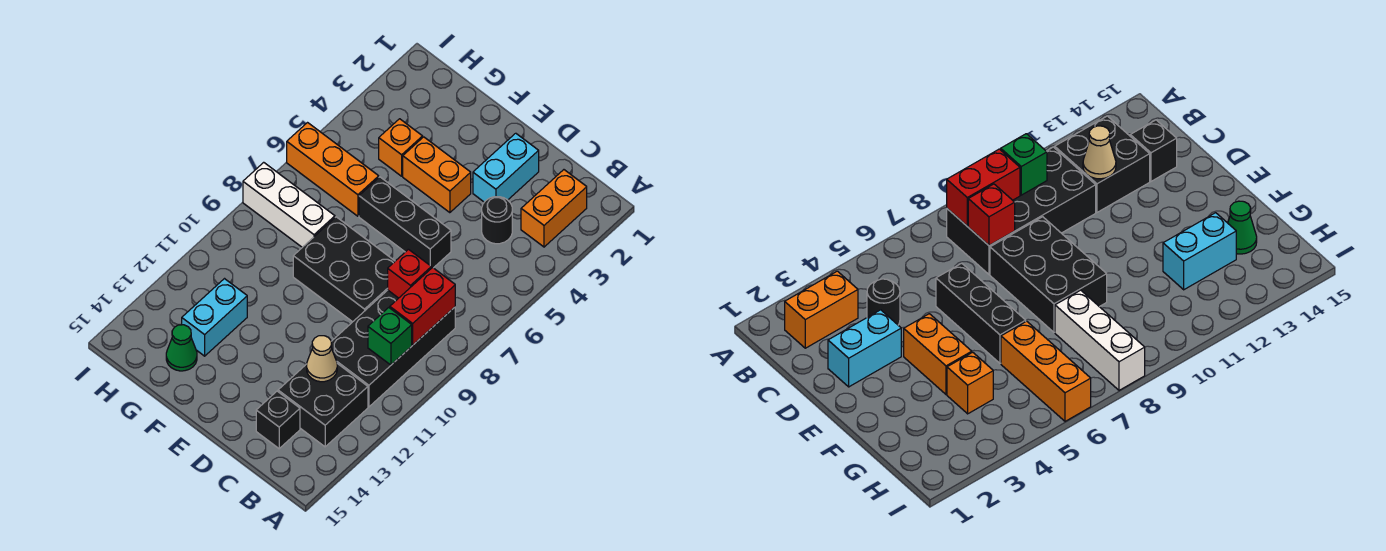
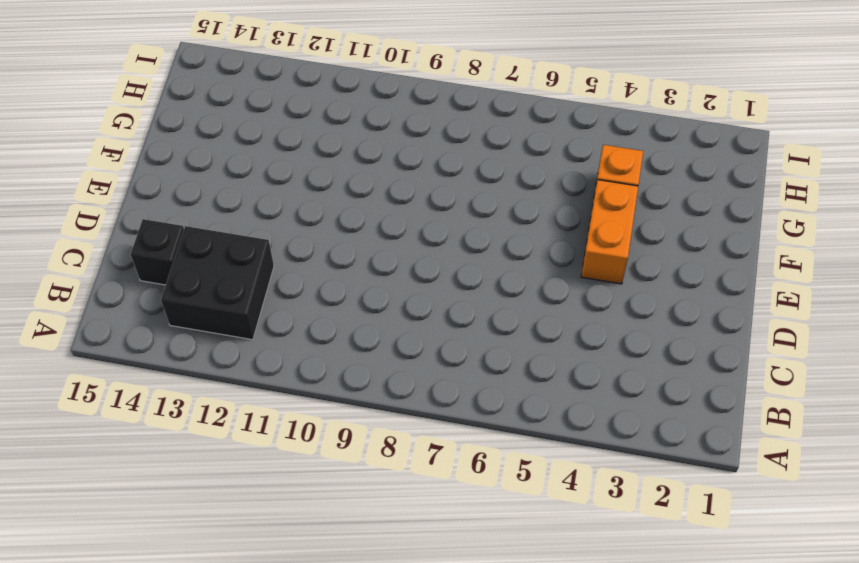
none -> orange brick B2:B3 level 1
none -> black brick B8:C11 level 1
none -> black round brick C4 level 1

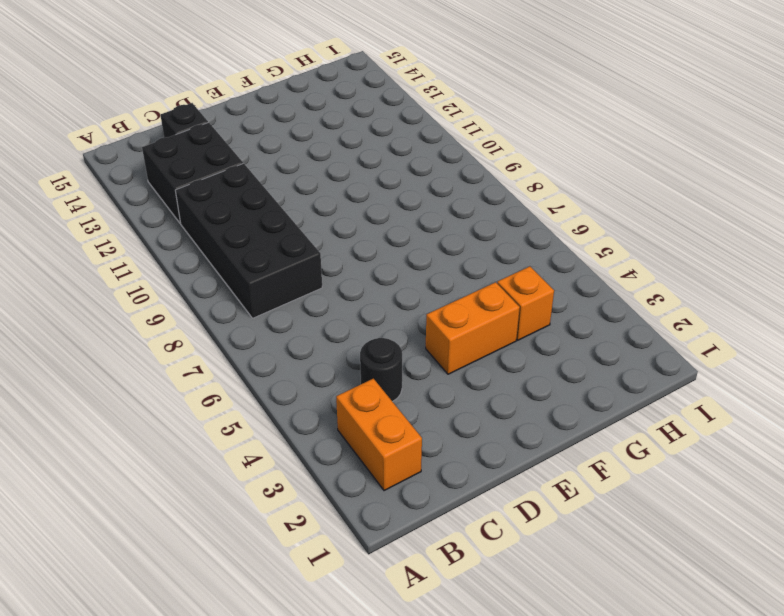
none -> cyan brick D2:D3 level 1
none -> black brick D6:F6 level 1
none -> black brick D8:F9 level 1

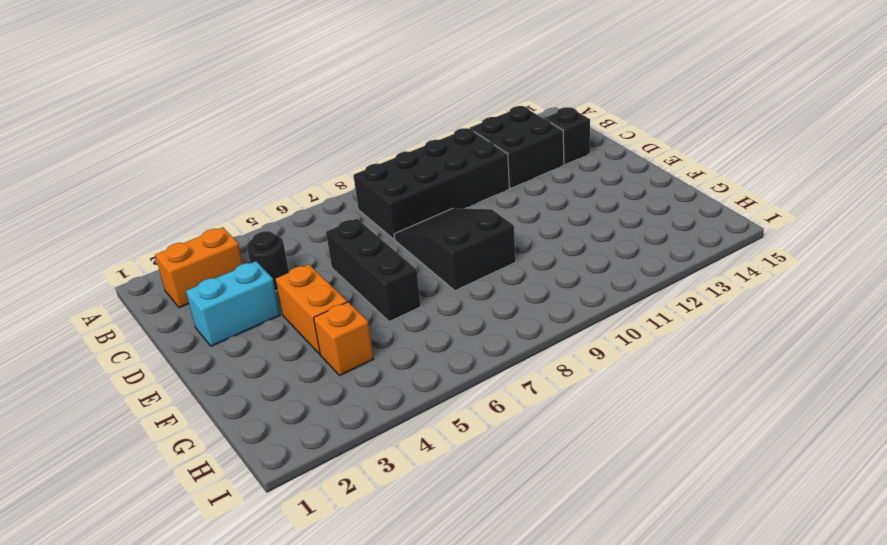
black slope D8:F9 level 1 top F -> black brick D8:F9 level 1
none -> orange brick G6:I6 level 1
none -> white brick G8:I8 level 1
none -> cyan brick G12:G13 level 1

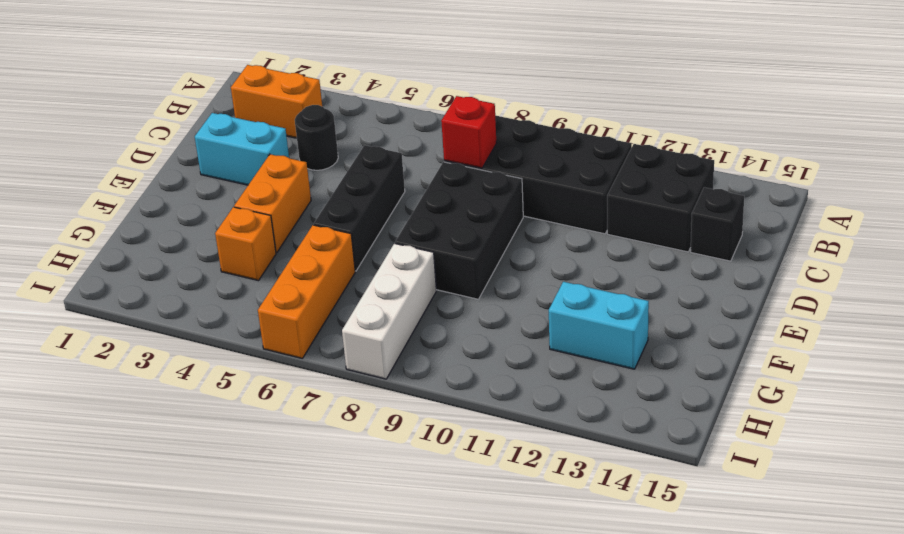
none -> green cone G14 level 1
none -> red brick B8:B9 level 2
none -> green brick B10 level 2

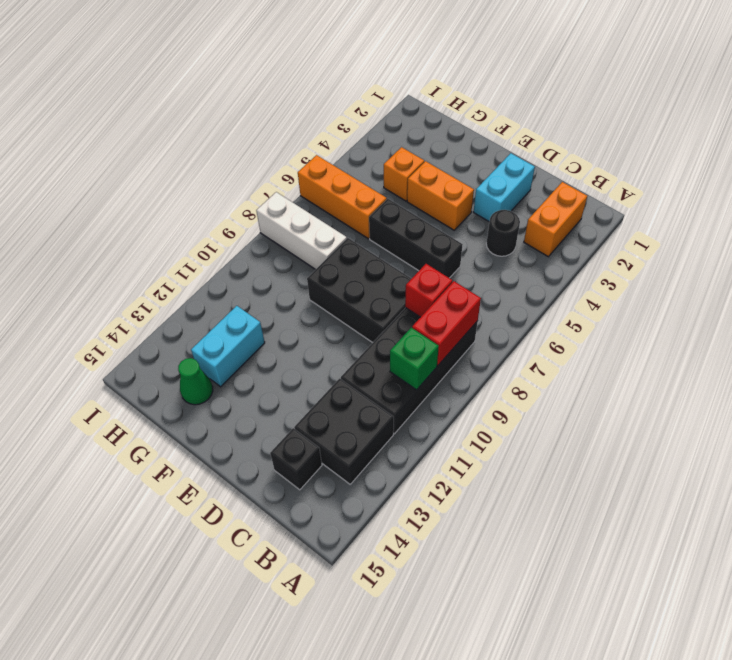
none -> tan cone C12 level 2

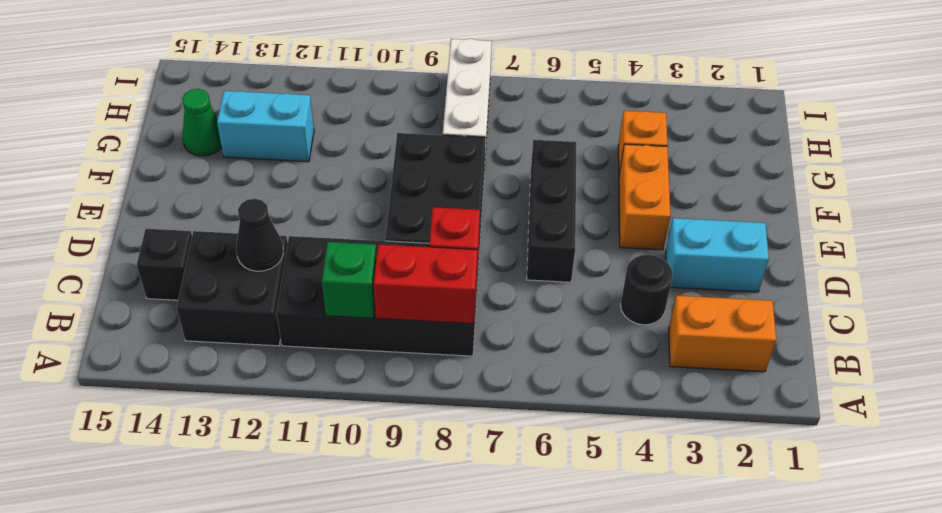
black cone C12 level 2 -> tan cone C12 level 2
none -> orange brick G6:I6 level 1

